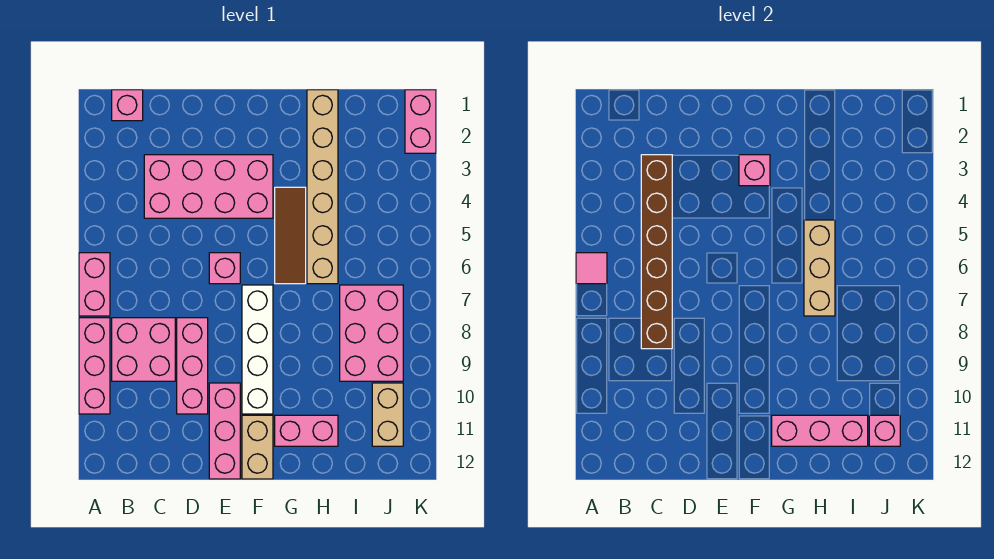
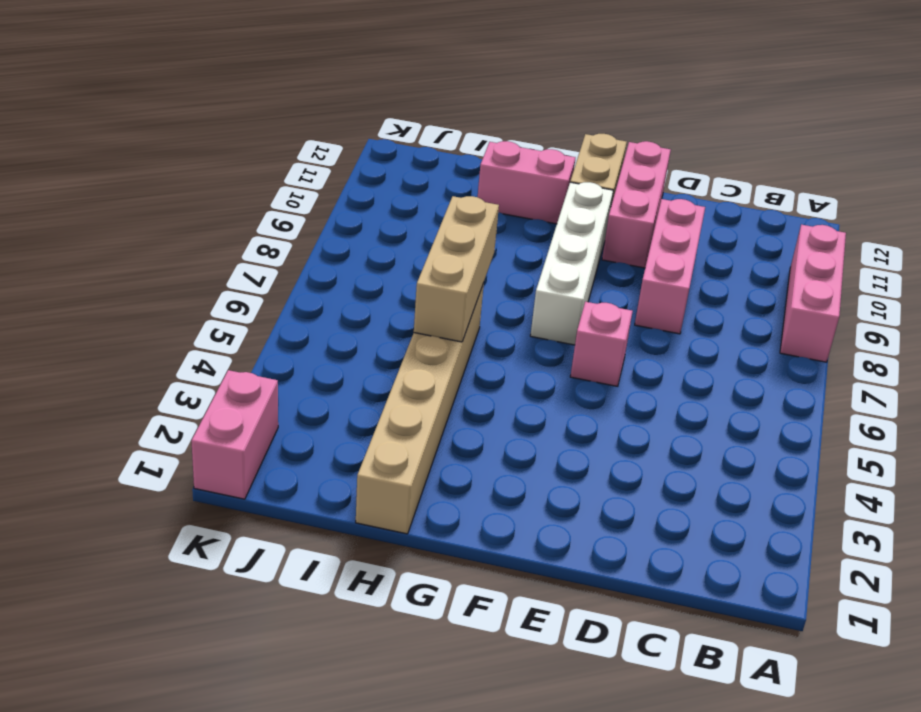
none -> pink brick A6:A7 level 1
none -> pink brick B1 level 1
none -> pink brick B8:C9 level 1

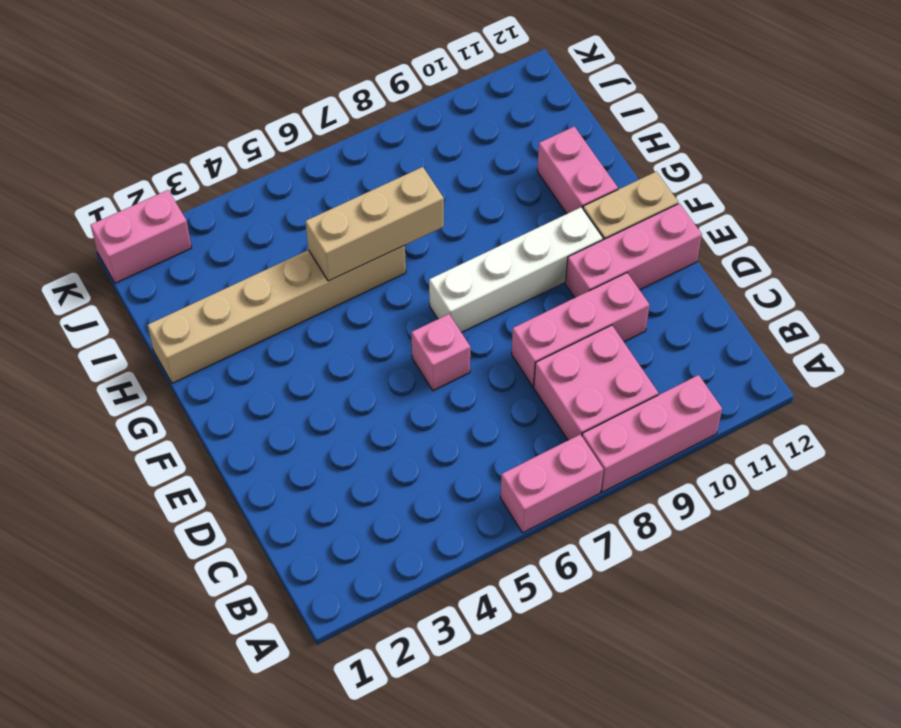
none -> pink brick B1 level 1
none -> pink brick C3:F4 level 1
none -> brown tile G4:G6 level 1

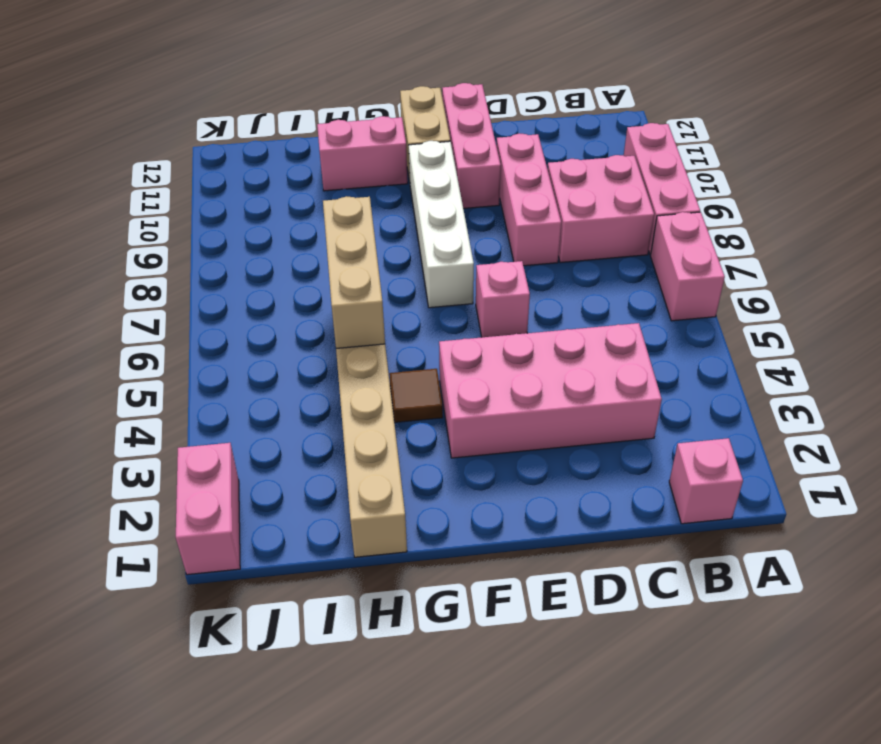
brown tile G4 level 1 -> brown tile G4:G6 level 1
none -> pink brick I7:J9 level 1
none -> tan brick J10:J11 level 1
none -> pink tile A6 level 2

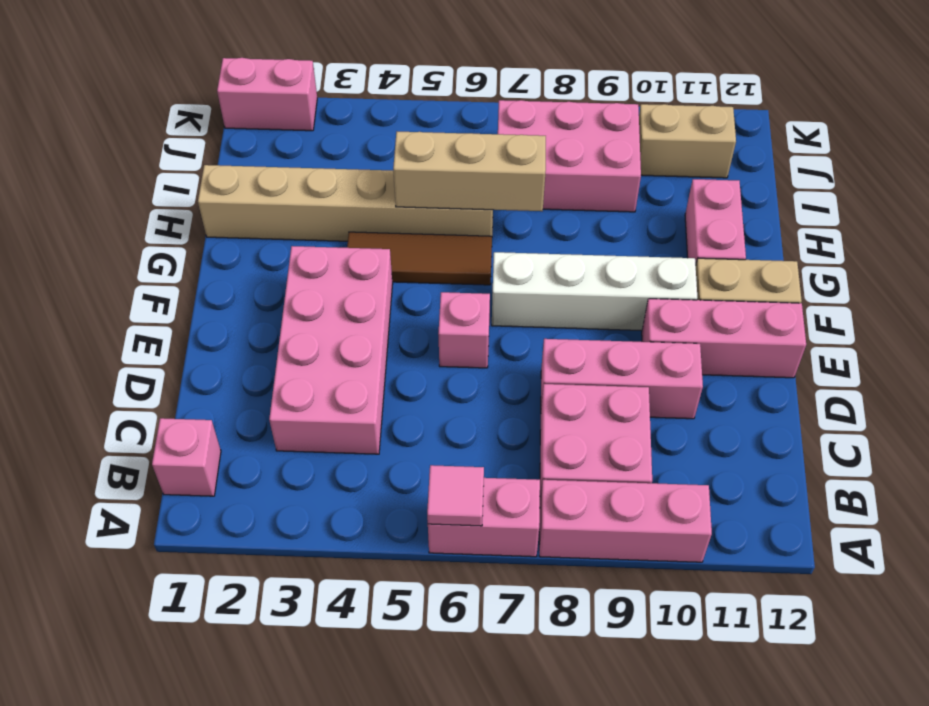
none -> brown brick C3:C8 level 2
none -> pink brick F3 level 2
none -> pink brick G11:I11 level 2

